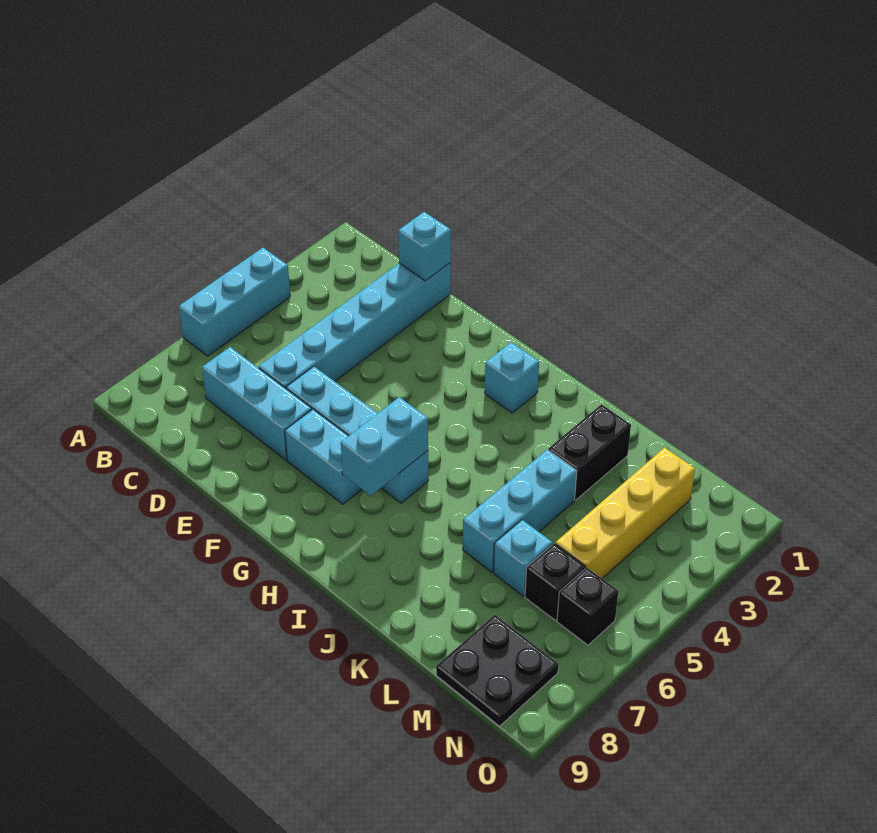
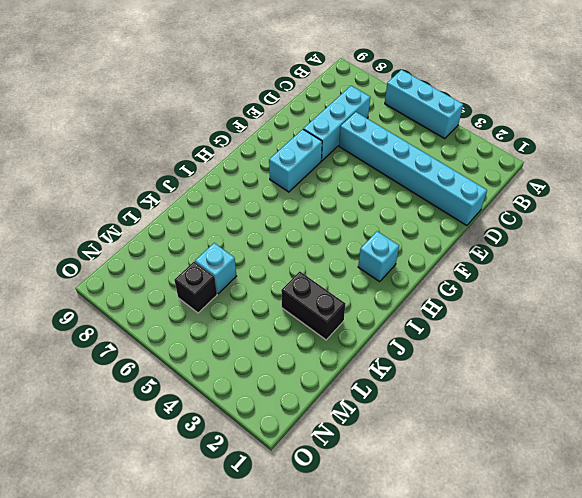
none -> cyan brick E6:H6 level 1
none -> cyan brick K4:K6 level 1
none -> yellow brick M2:M5 level 1

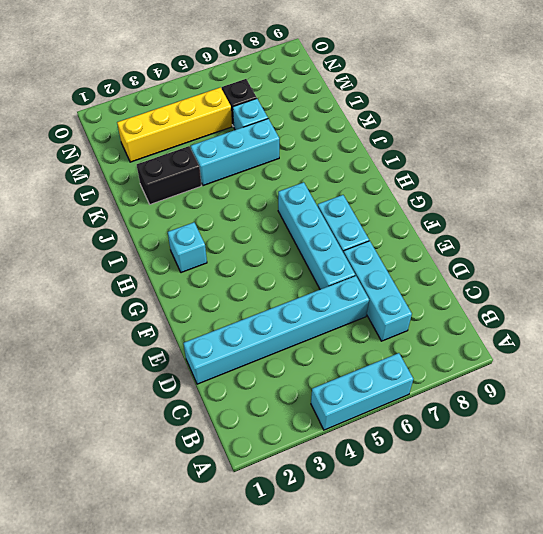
none -> black plate M8:N9 level 1
none -> black brick N6 level 1
none -> cyan brick D1 level 2

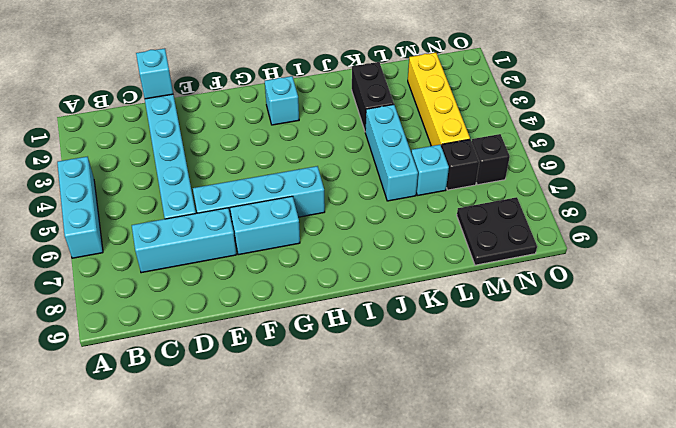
none -> cyan brick H6:H7 level 2

